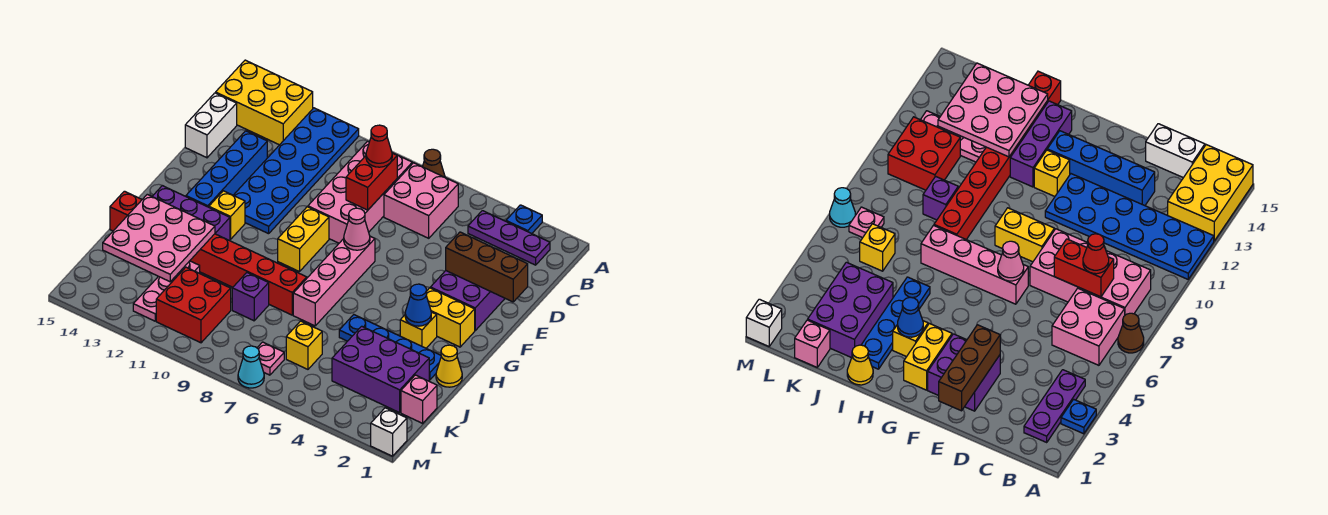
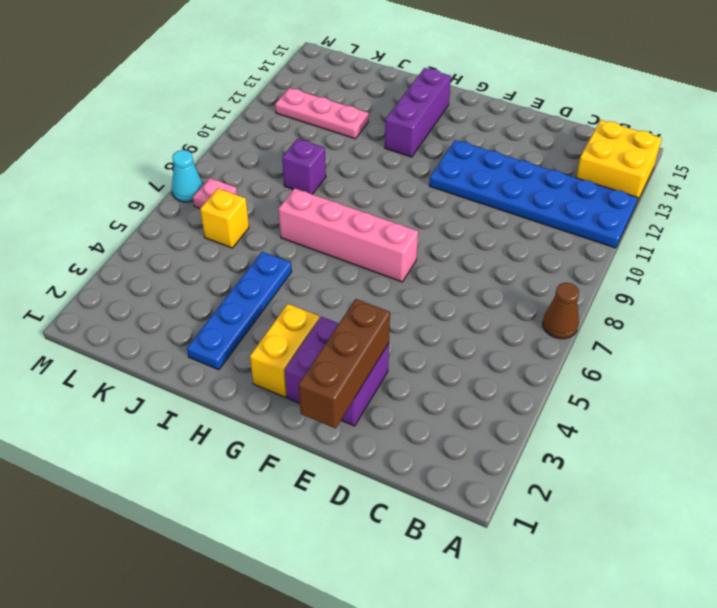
yellow brick A13:B14 level 1 -> yellow brick A13:B15 level 1
none -> blue plate A3 level 1
none -> purple plate B2:B4 level 1
none -> pink brick B6:C7 level 1
none -> pink brick B8:E9 level 1

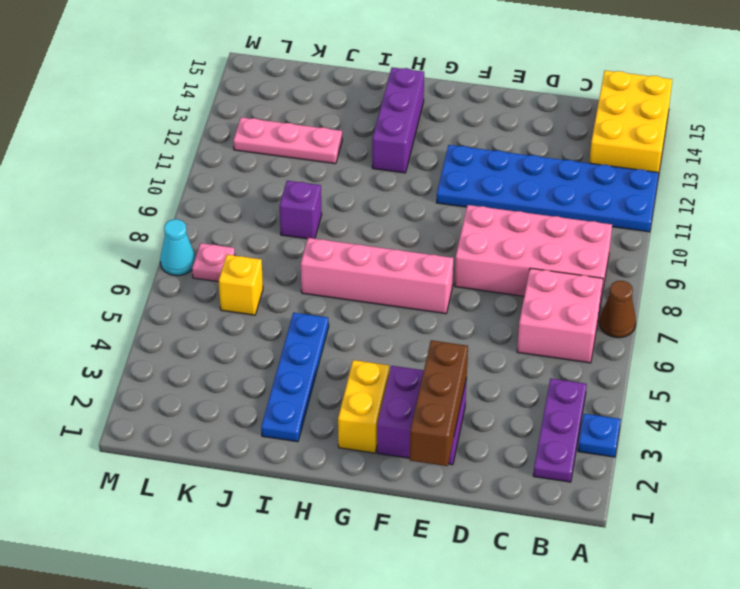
none -> white brick C15:D15 level 1
none -> blue brick D13:G13 level 1
none -> yellow brick F9:G9 level 1
none -> yellow brick G12 level 1

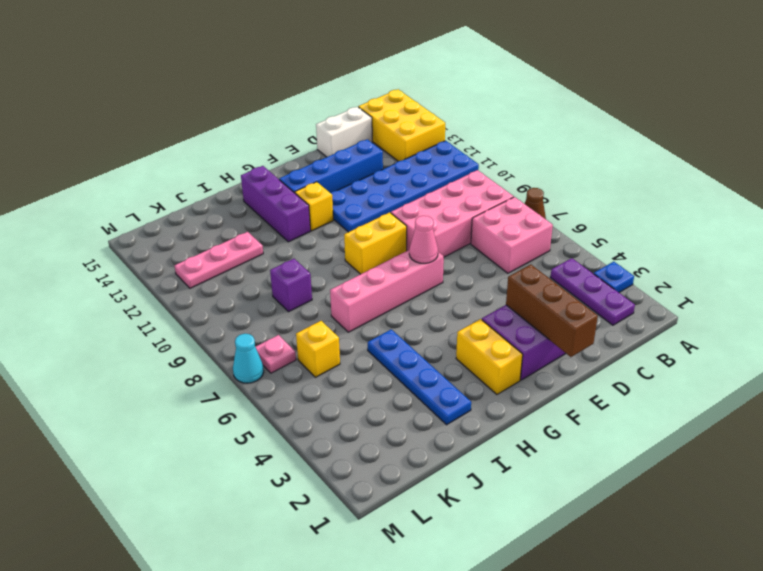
none -> yellow brick H3 level 1
none -> yellow cone I1 level 1
none -> red brick I8:I15 level 1
none -> purple brick J2:K4 level 1

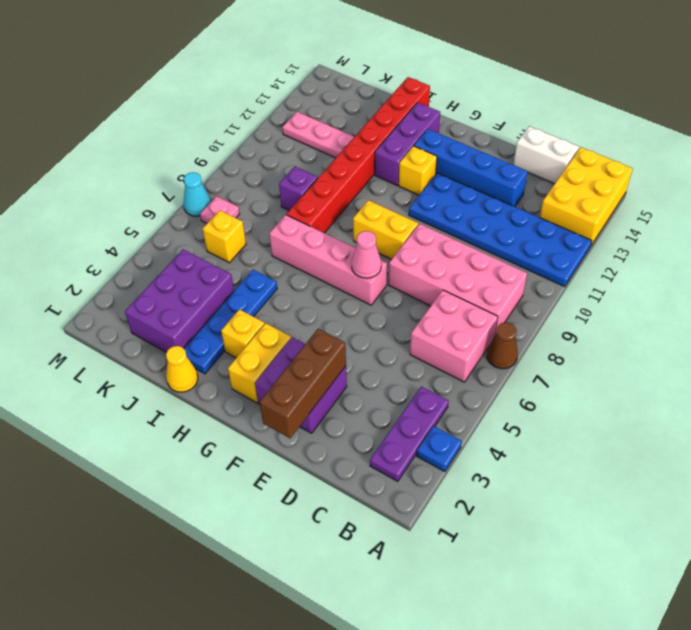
none -> pink brick K1 level 1
none -> red brick K10:L11 level 1
none -> white brick M1 level 1
none -> red brick C8:D8 level 2

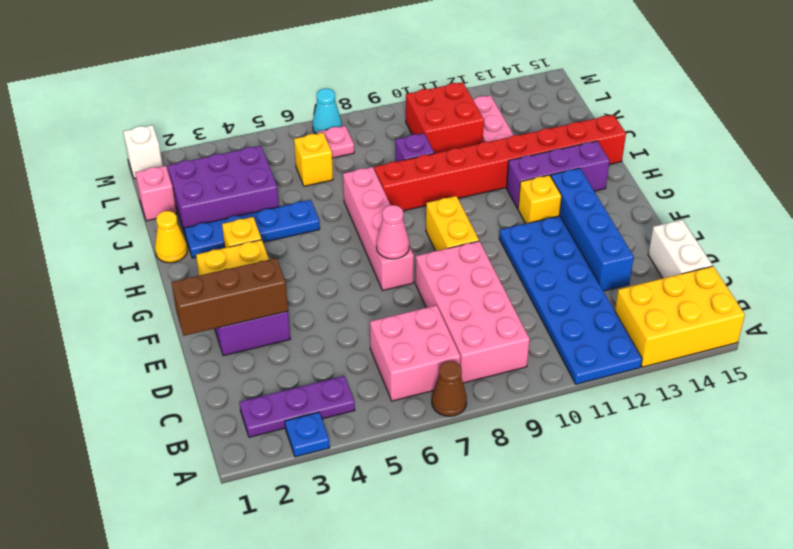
none -> red brick C8:D8 level 2
none -> blue cone H3 level 2
none -> pink plate I12:K14 level 2
none -> red cone C8 level 3

